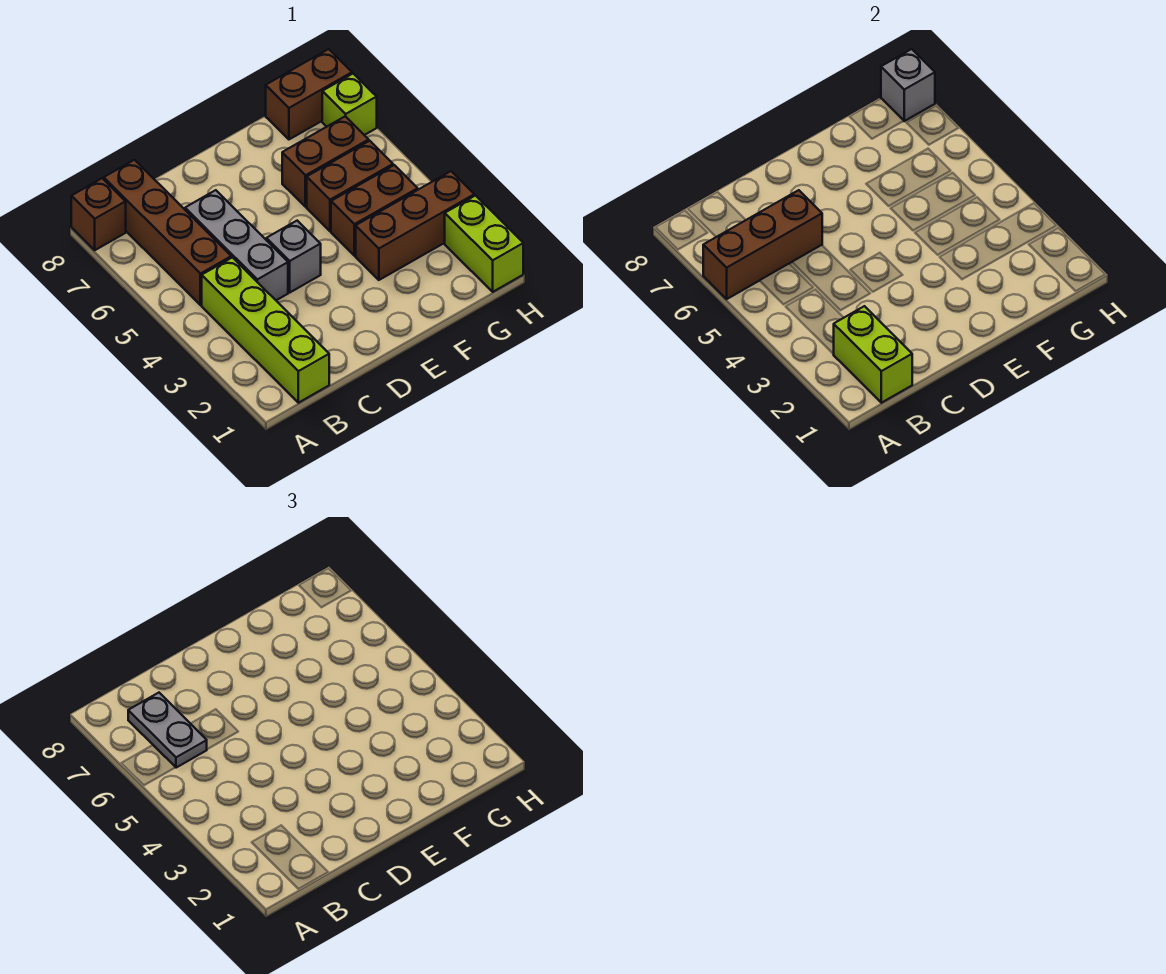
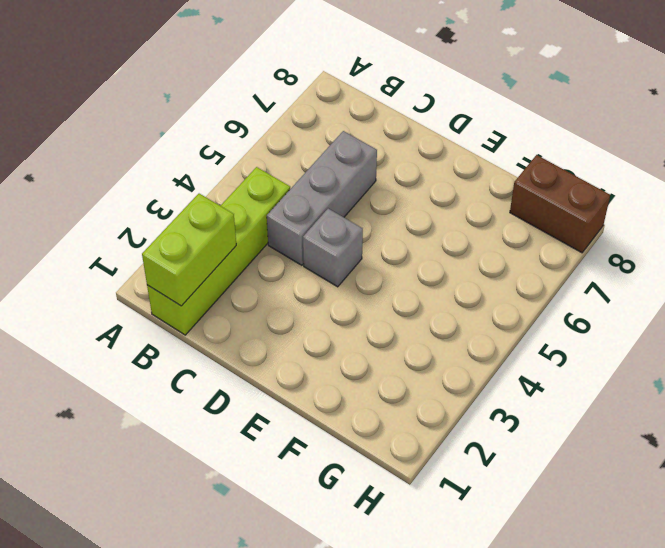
none -> brown brick A8 level 1
none -> brown brick B5:B8 level 1
none -> brown brick F3:H3 level 1

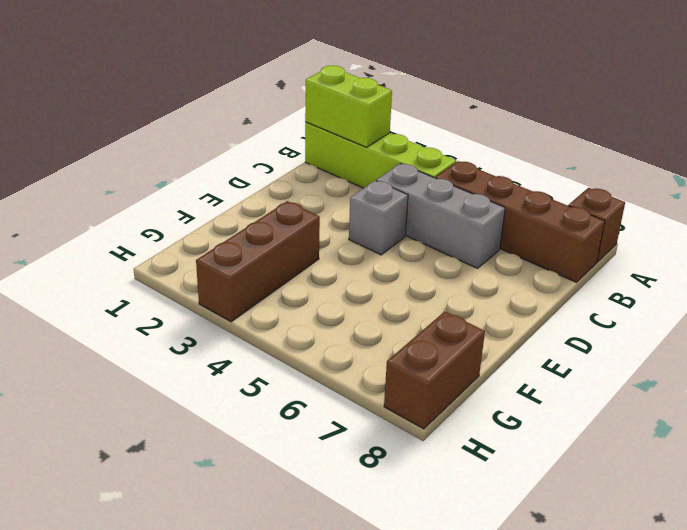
none -> brown brick F4:G4 level 1
none -> brown brick F5:G5 level 1
none -> brown brick F6:G6 level 1

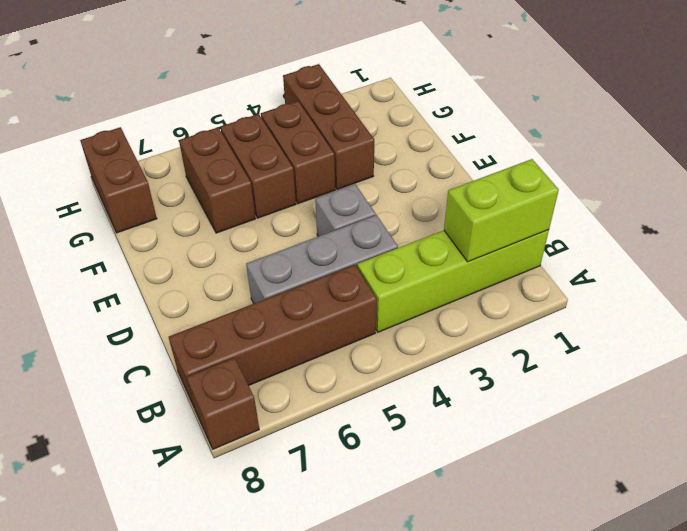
none -> lime brick H1:H2 level 1
none -> lime brick H7 level 1
none -> brown brick A6:C6 level 2

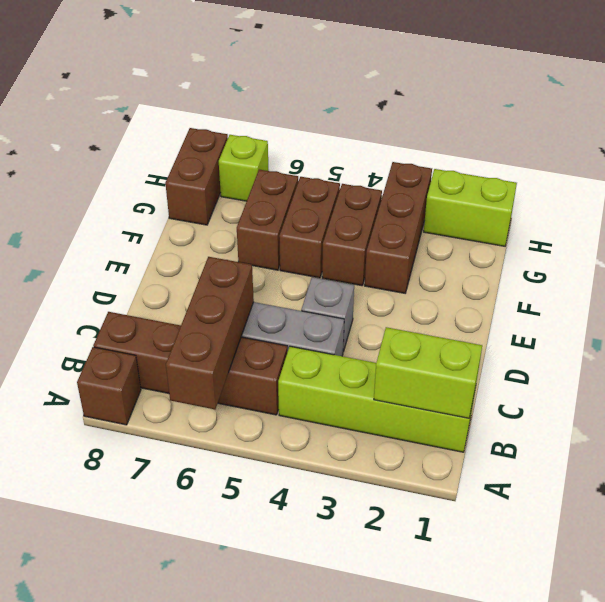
none -> grey brick H8 level 2
none -> grey plate B6:B7 level 3

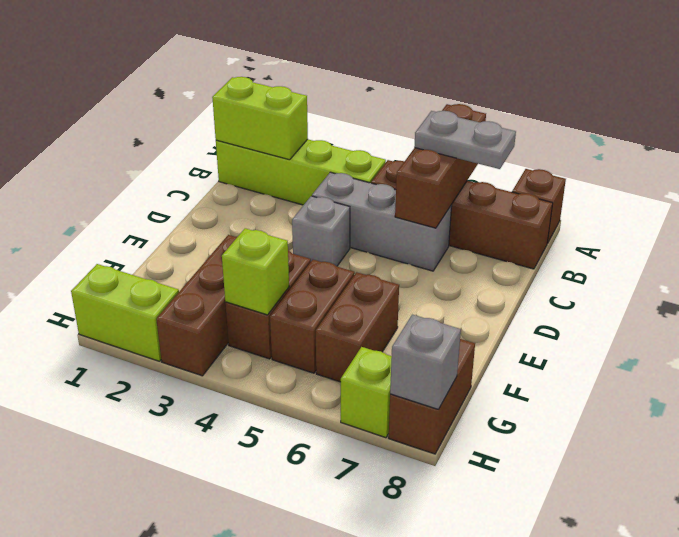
lime brick G4 level 2 -> none

